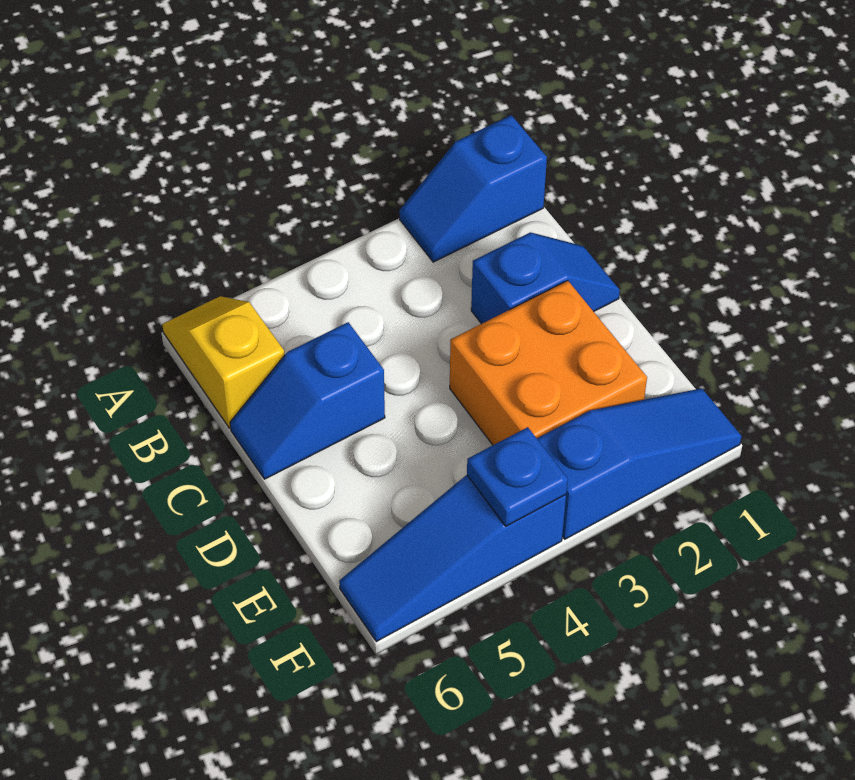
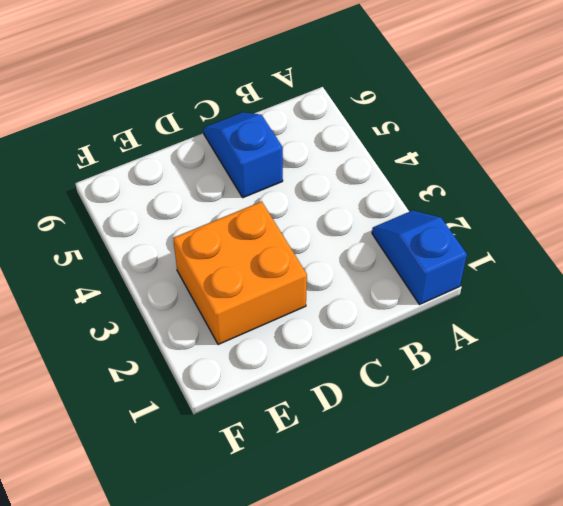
none -> yellow slope A6:B6 level 1 top B
none -> blue slope C1:C2 level 1 top 2

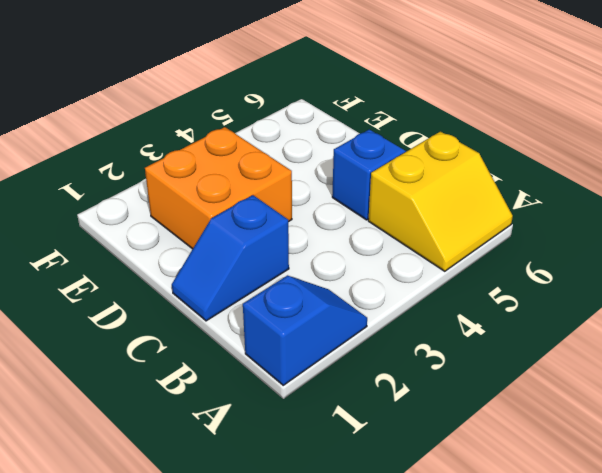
yellow slope A5:B6 level 1 top B -> yellow slope A6:B6 level 1 top B
none -> blue slope F1:F3 level 1 top 3
none -> blue slope F4:F6 level 1 top 4

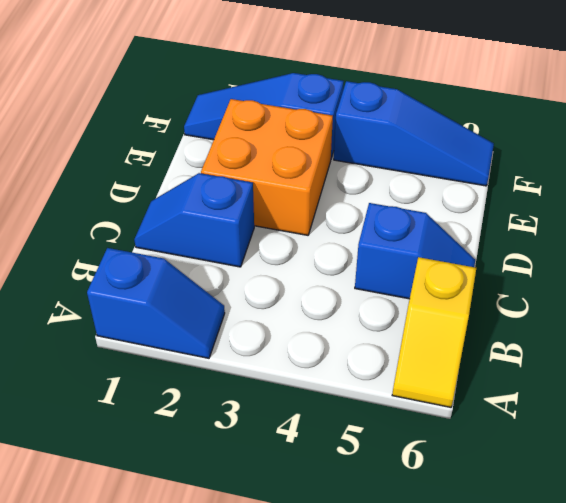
none -> blue plate F4 level 2

